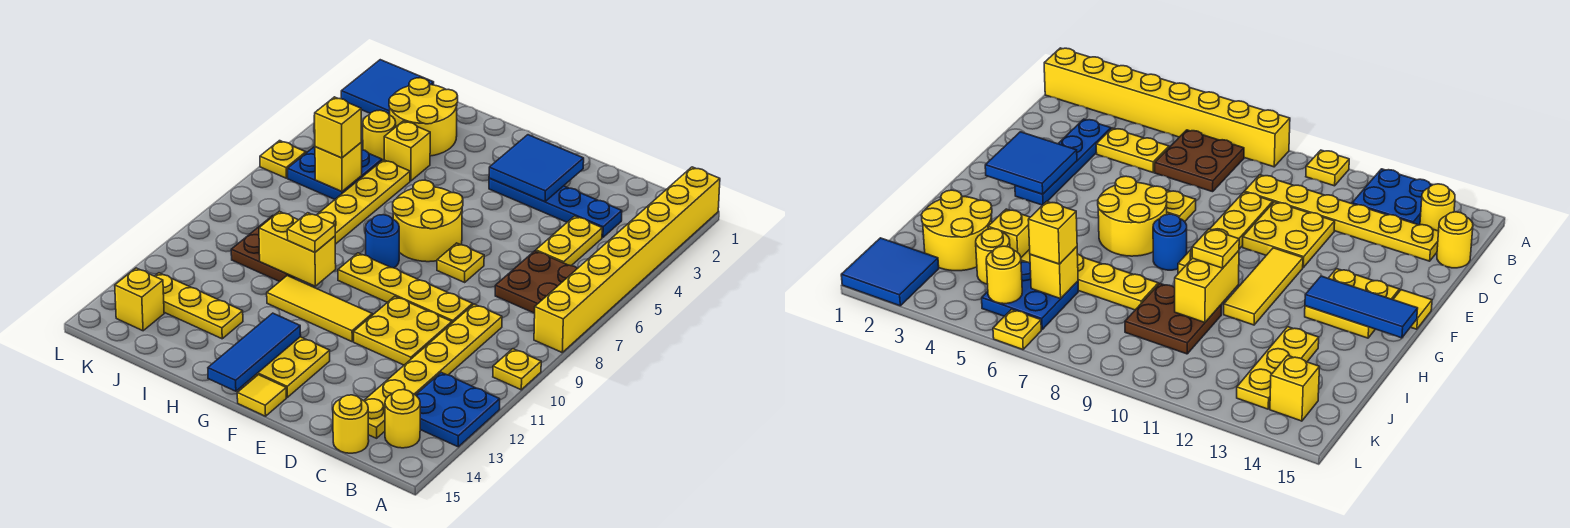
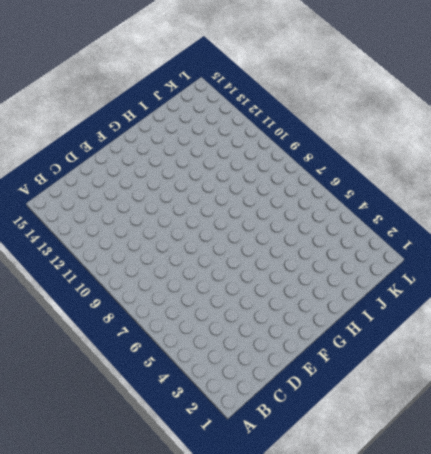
none -> yellow brick A1:A8 level 1
none -> yellow plate A10 level 1
none -> blue plate A12:B13 level 1
none -> brown plate B6:C7 level 1

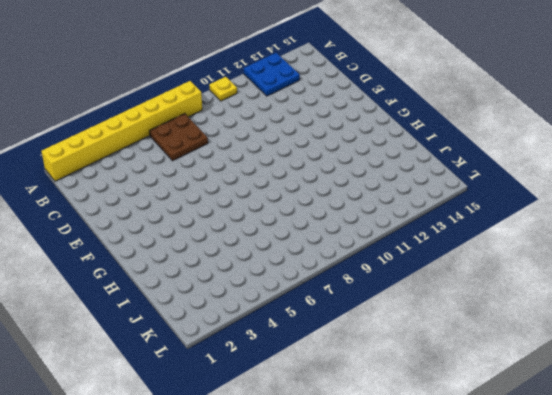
none -> yellow round brick B14 level 1
none -> blue plate C3:F3 level 1
none -> yellow plate C4:C5 level 1
none -> yellow plate C9:C14 level 1

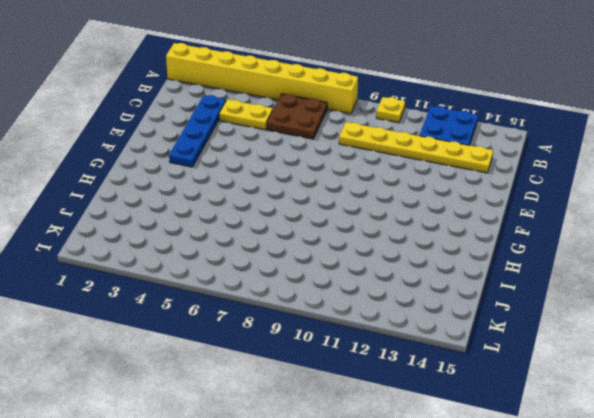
none -> yellow round brick B14 level 1
none -> yellow round brick C15 level 1
none -> yellow plate D9:G9 level 1
none -> yellow plate D10:E11 level 1

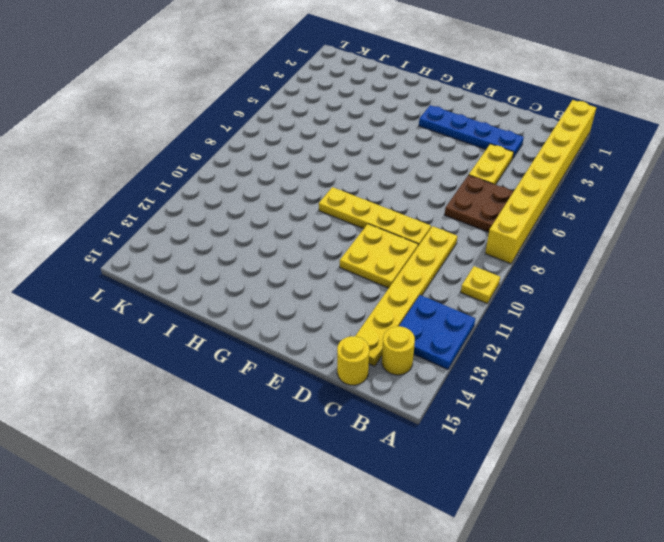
none -> yellow plate E7 level 1
none -> yellow round brick F6:G7 level 1
none -> yellow tile F11:H11 level 1
none -> yellow plate F13:G14 level 1

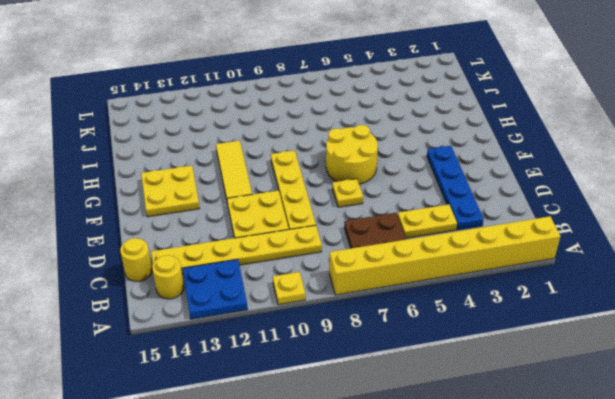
none -> yellow tile F15 level 1
none -> blue round brick G8 level 1
none -> yellow round brick I2:J3 level 1
none -> yellow brick I4 level 1

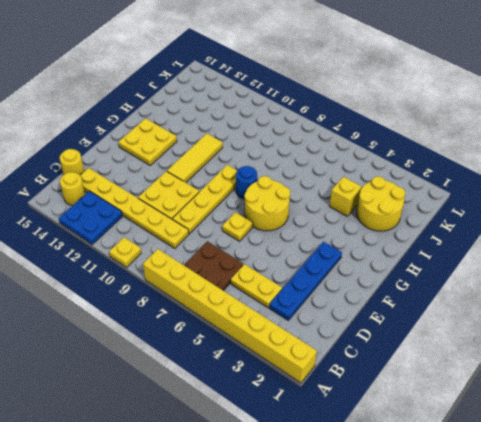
none -> yellow tile F15 level 1
none -> yellow plate I5:I8 level 1
none -> brown plate I9:J10 level 1
none -> yellow plate I13:K13 level 1

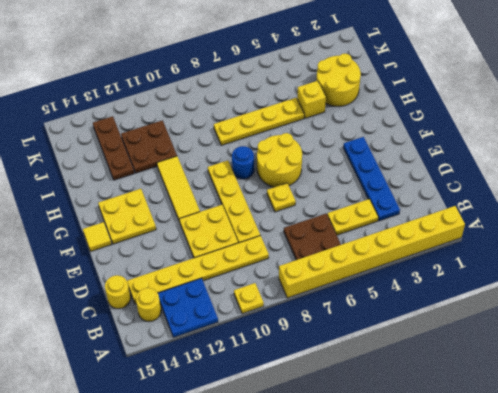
brown plate I11:J12 level 1 -> brown plate I9:J10 level 1
brown plate I13:K13 level 1 -> yellow plate I13:K13 level 1
none -> yellow round brick J4 level 1
none -> blue plate J5:K6 level 1
none -> blue tile K1:L2 level 1
none -> yellow brick K14 level 1

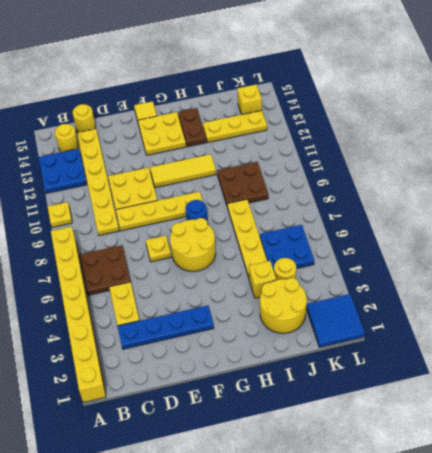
brown plate H13:H14 level 1 -> none
none -> yellow plate L6 level 1
none -> blue tile E2:F3 level 2
none -> blue tile G13:G15 level 2
none -> yellow brick H10:I10 level 2

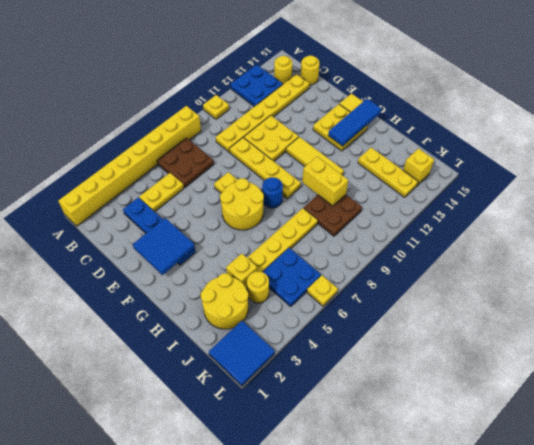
none -> yellow brick J6 level 2
none -> yellow round brick K5 level 2
none -> yellow plate H10 level 3
none -> yellow brick J6 level 3

